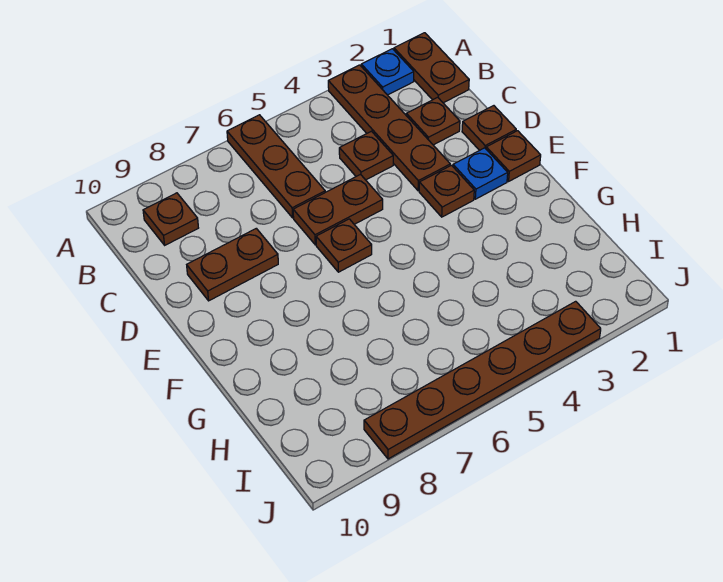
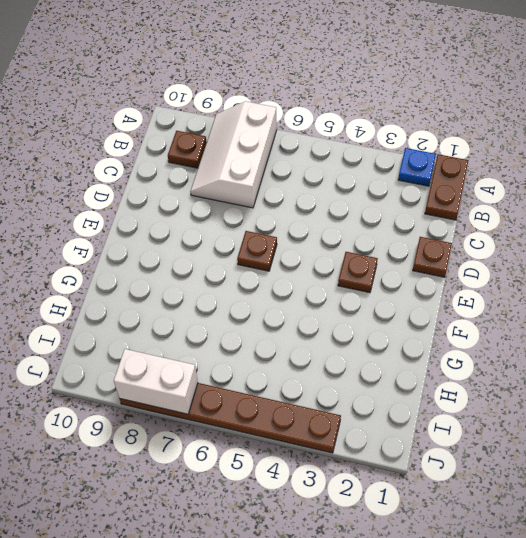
white slope A7:C8 level 1 top 7 -> none
white brick J7:J8 level 2 -> none
none -> brown plate A3:D3 level 1
none -> brown plate A6:C6 level 1
none -> brown plate C2 level 1

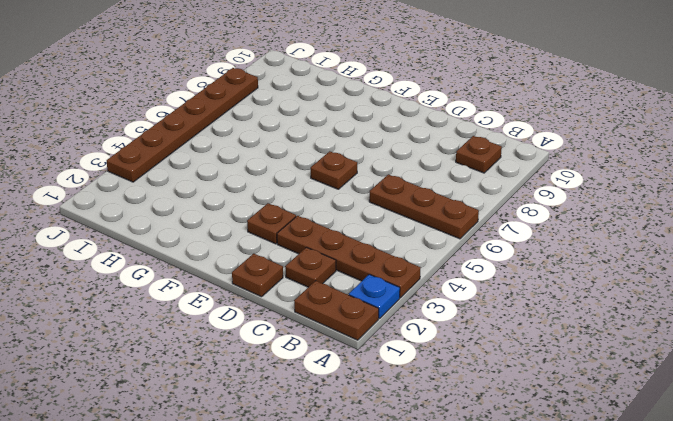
none -> brown plate C4 level 1
none -> brown plate D5:D6 level 1
none -> brown plate D8:D9 level 1

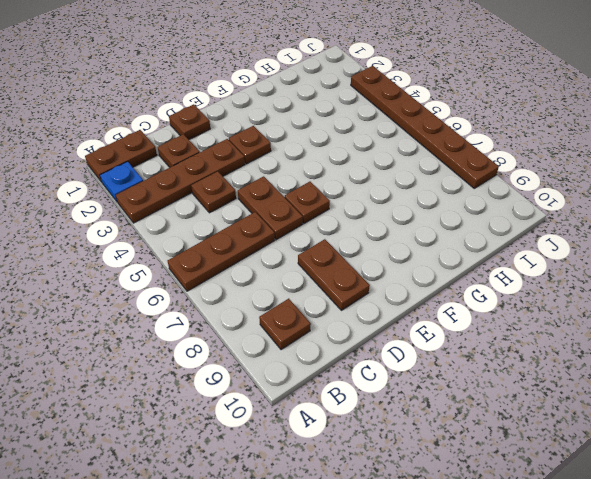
none -> brown plate E1 level 1
none -> blue plate E2 level 1

